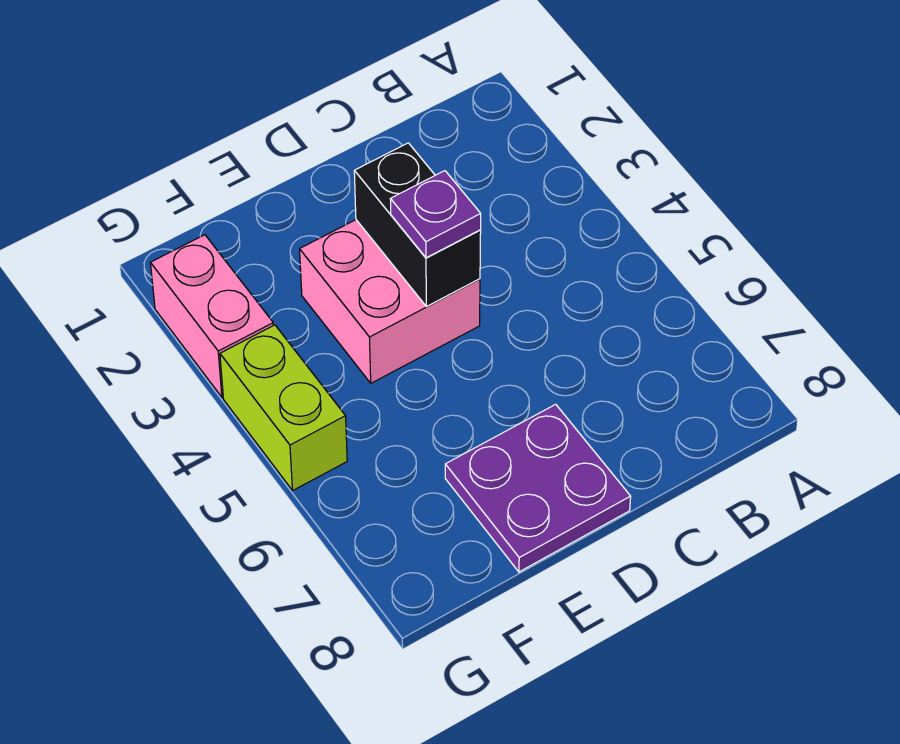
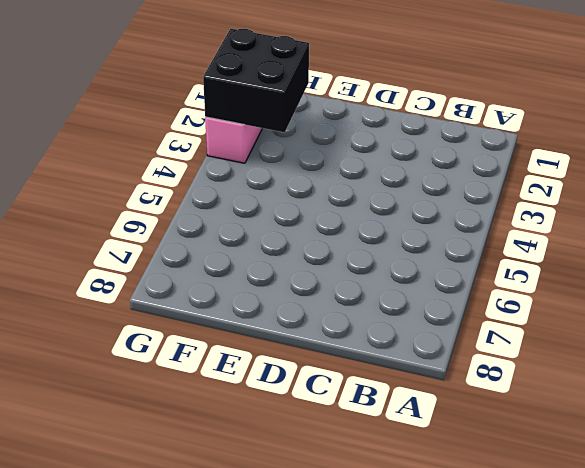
black brick F2:G3 level 2 -> none
none -> pink brick D3:E4 level 1
none -> purple plate D7:E8 level 1

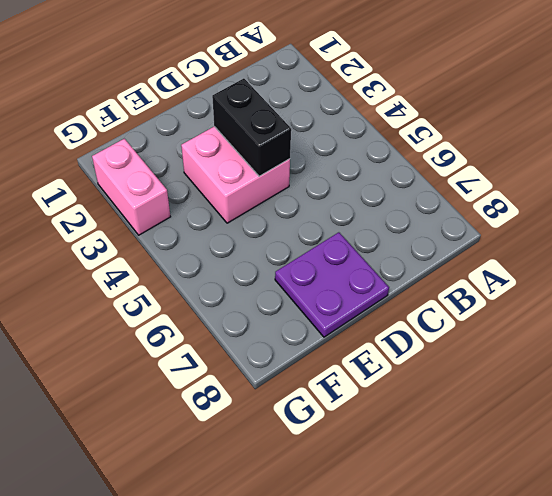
none -> lime brick G4:G5 level 1
none -> purple plate D4 level 3

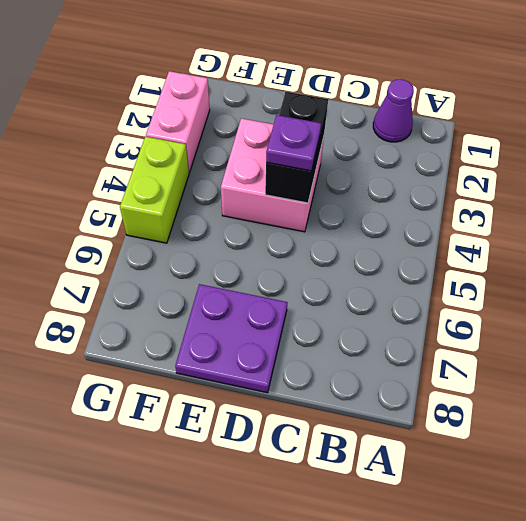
purple cone B1 level 1 -> none

